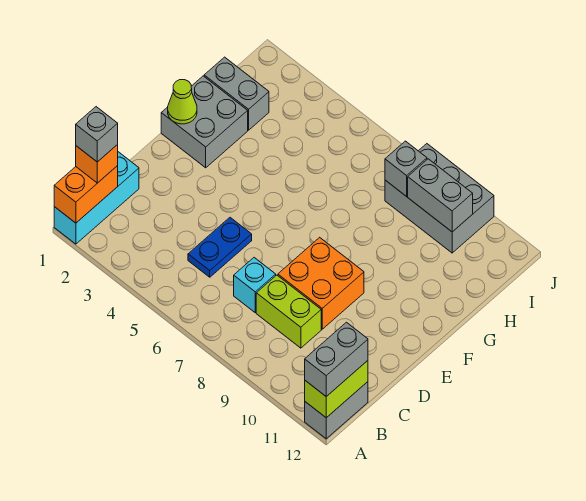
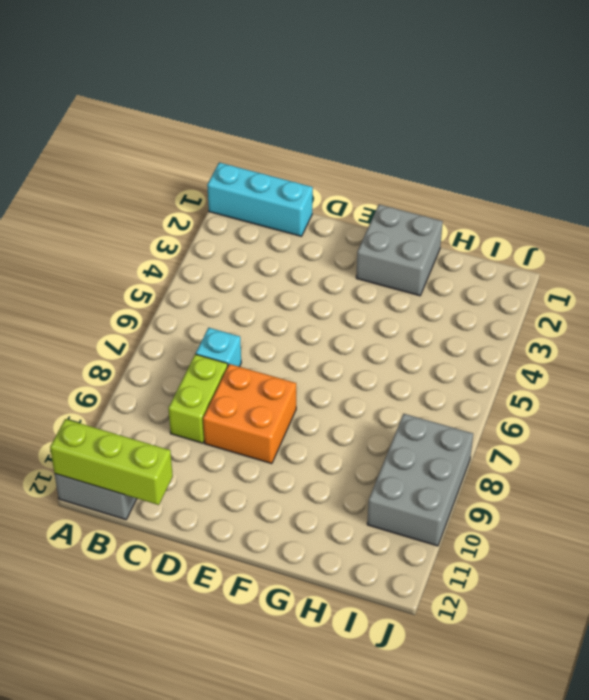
lime brick A12:C12 level 2 -> lime brick A12:B12 level 2
none -> blue plate C5:D5 level 1
none -> grey brick H1:H2 level 1
none -> orange brick A1:B1 level 2

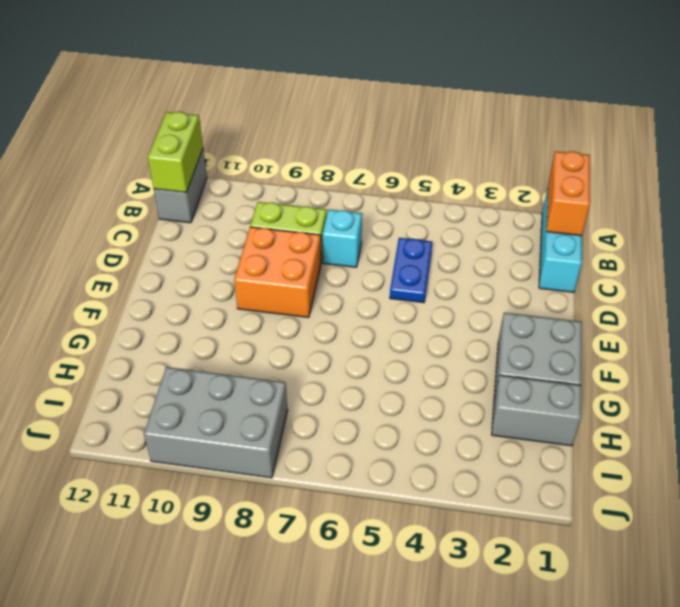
none -> lime cone F1 level 2
none -> grey brick I8 level 2
none -> grey brick I9:I10 level 2

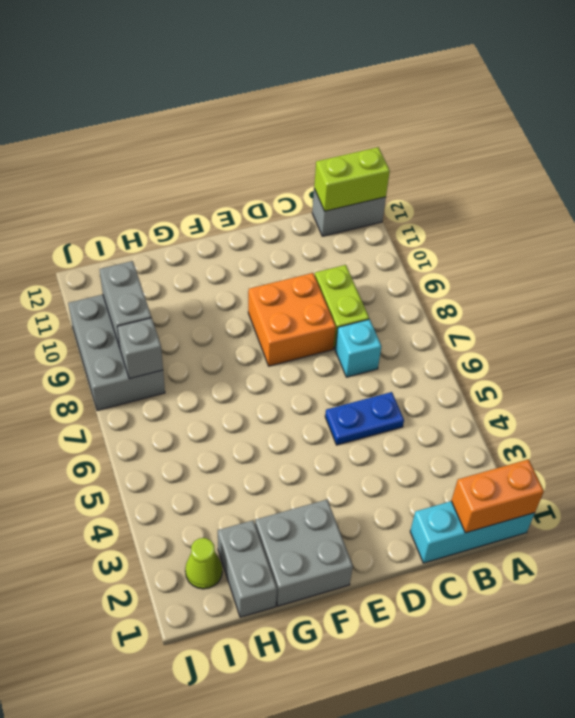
lime cone I2 level 1 -> lime cone F1 level 2
none -> grey brick A12:B12 level 3
none -> orange brick B1 level 3
none -> grey brick B1 level 4

